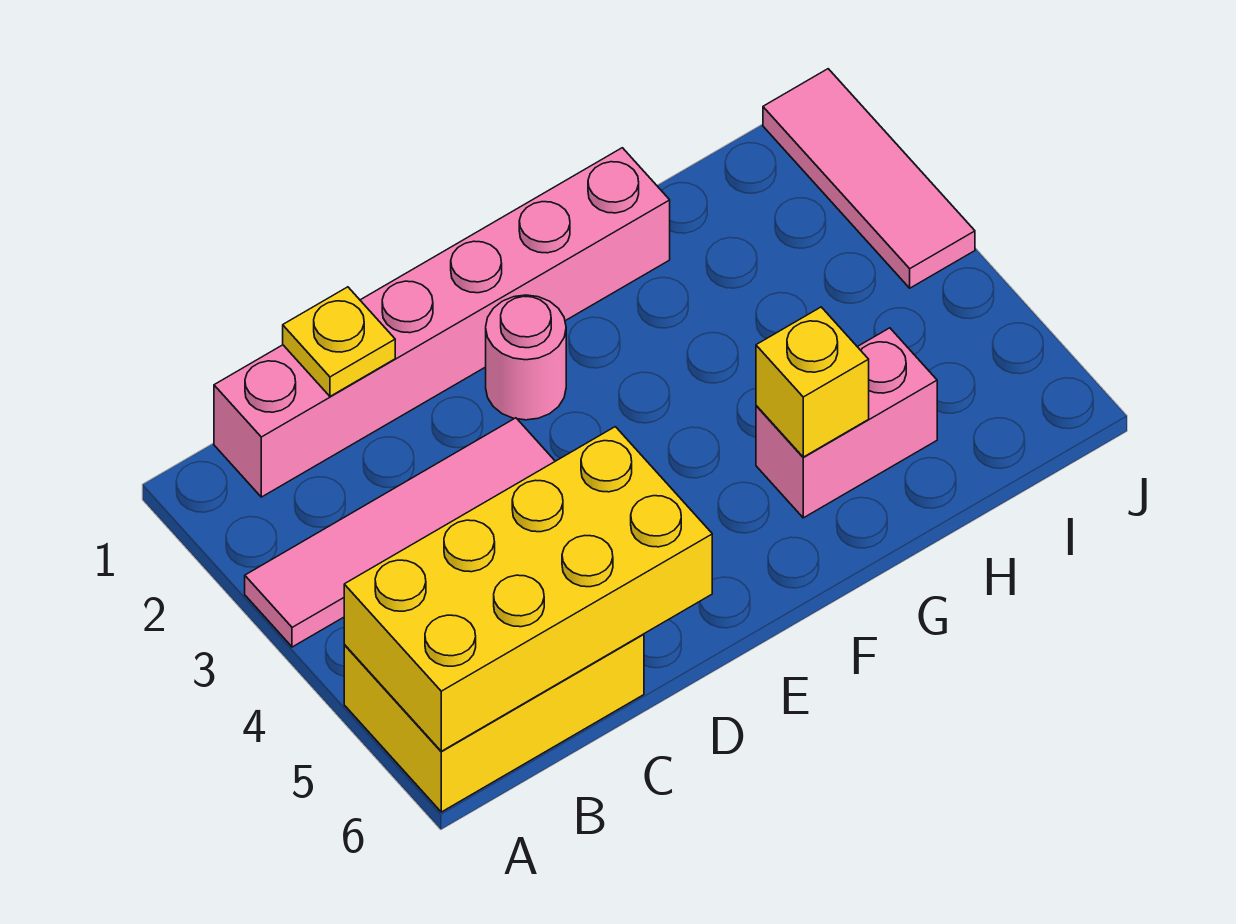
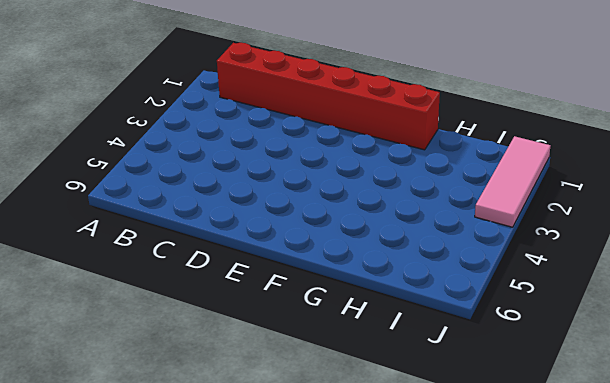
red brick B1:G1 level 1 -> pink brick B1:G1 level 1
none -> pink tile A3:D3 level 1
none -> yellow brick A5:C6 level 1

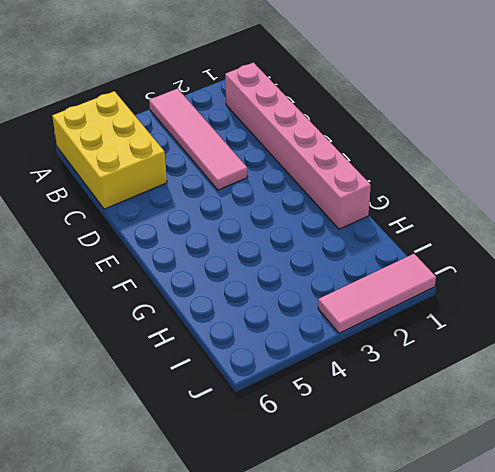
none -> pink round brick E2 level 1
none -> pink brick G5:H5 level 1

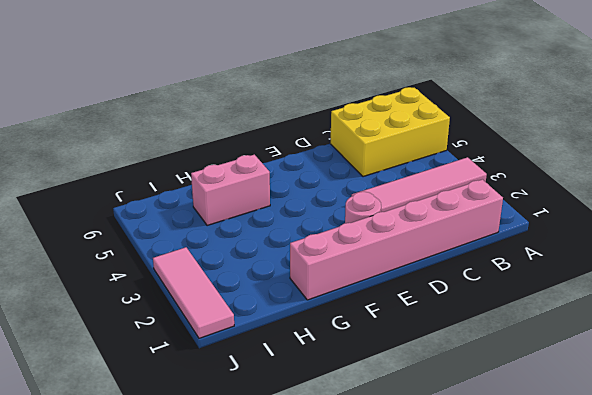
none -> yellow brick A5:D6 level 2
none -> yellow plate C1 level 2

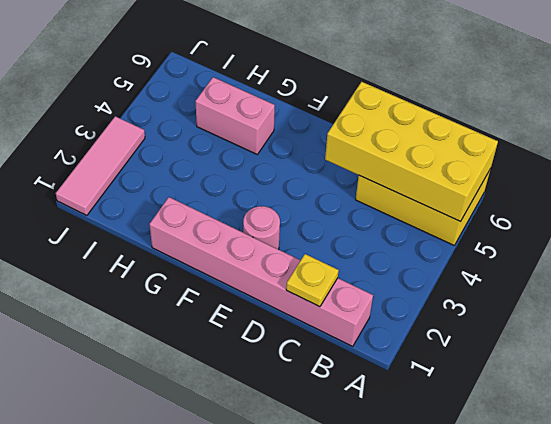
none -> pink tile A3:D3 level 1
none -> yellow brick G5 level 2

